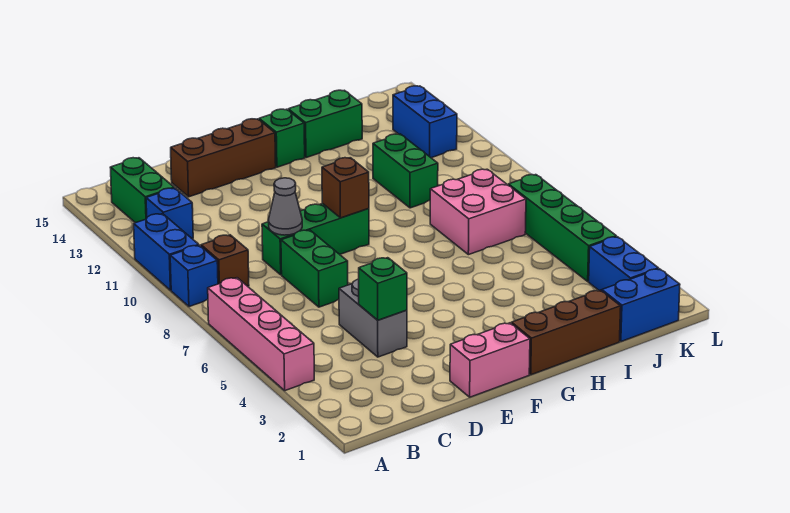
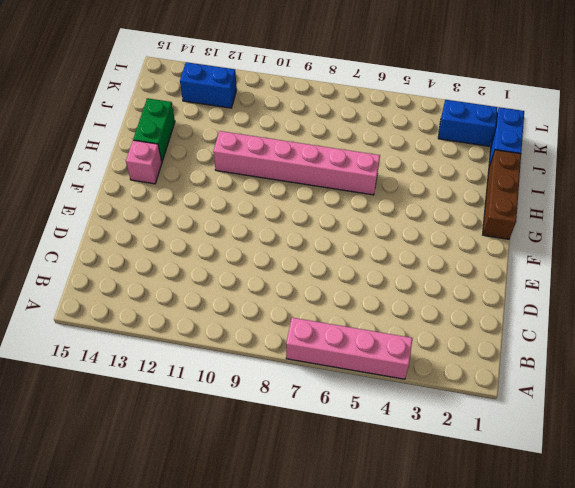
pink brick G14 level 1 -> green brick G14 level 1
pink brick H6:H11 level 1 -> none
none -> blue brick A9 level 1
none -> blue brick A10:A11 level 1
none -> brown brick B9 level 1

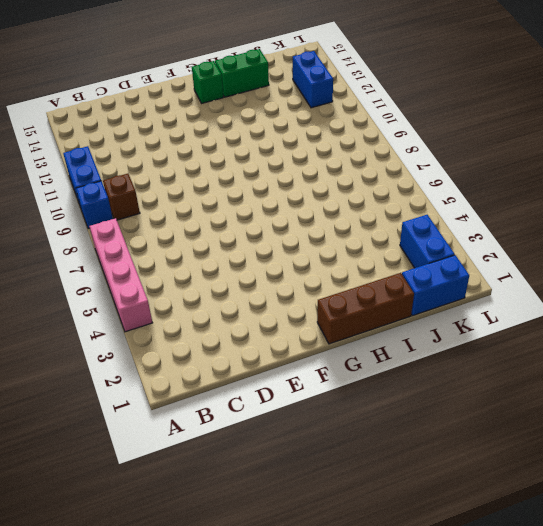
none -> blue brick B12 level 1
none -> green brick B13:B14 level 1
none -> grey brick D4:D5 level 1

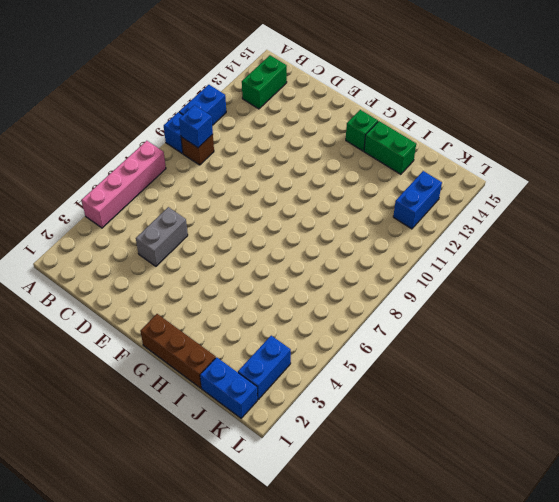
blue brick B9 level 2 -> blue brick B12 level 1
none -> green brick D7:D8 level 1
none -> green brick D9:F9 level 1
none -> brown brick D14:F14 level 1

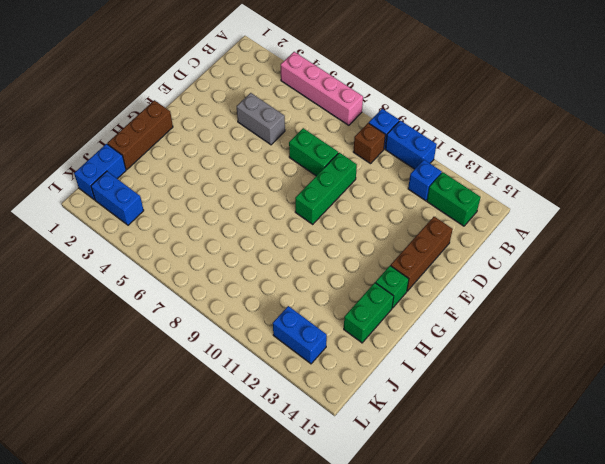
none -> pink brick E1:F1 level 1
none -> pink brick I7:J8 level 1
none -> green brick I10:I11 level 1

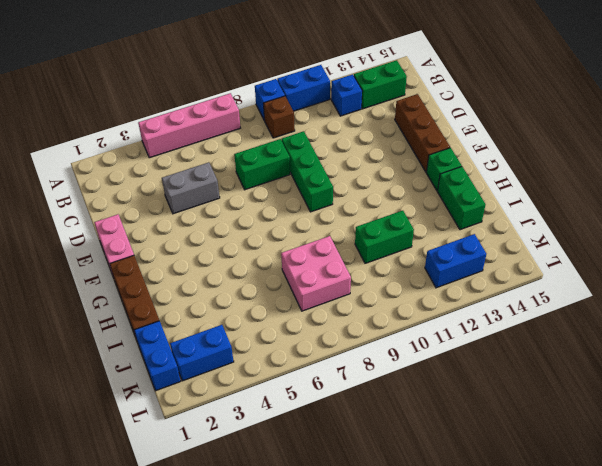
none -> green brick K4:K7 level 1
none -> green brick D4 level 2
none -> grey cone D9 level 2

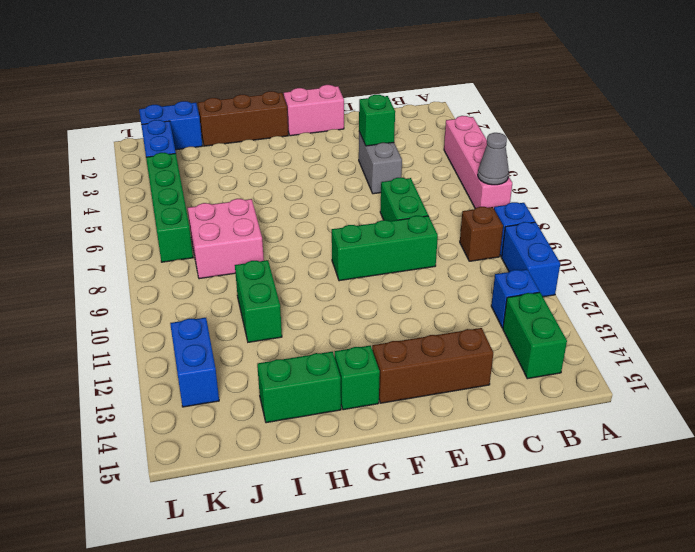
grey cone A7 level 2 -> grey cone D9 level 2
none -> brown brick F9 level 2

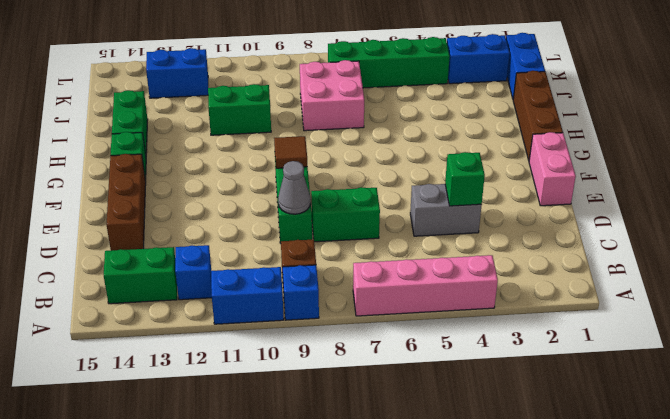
brown tile F9 level 2 -> brown brick F9 level 2

